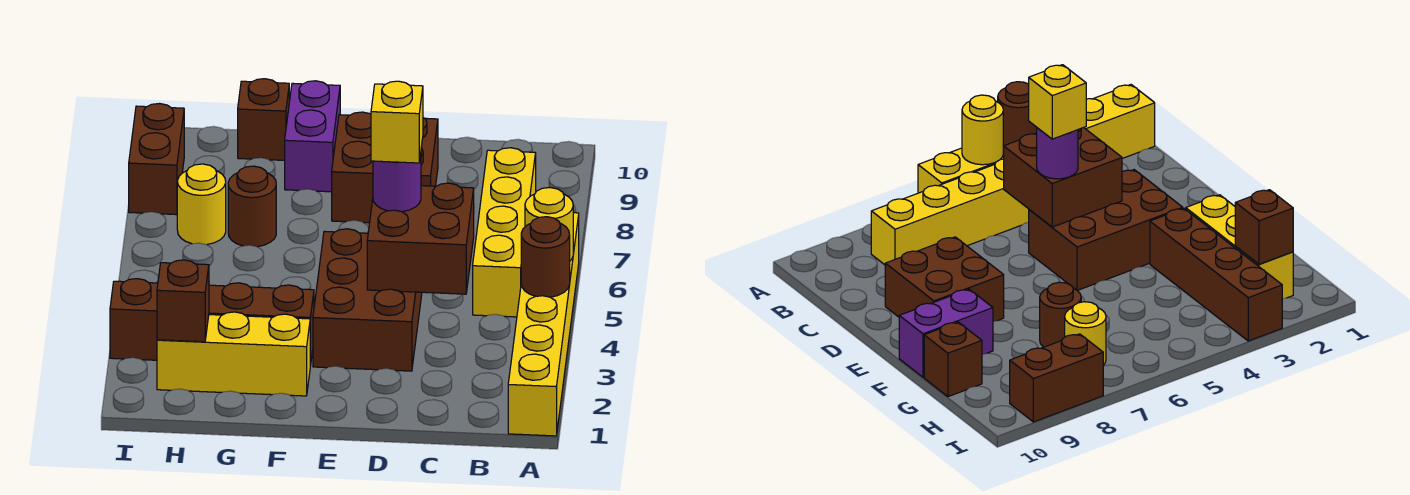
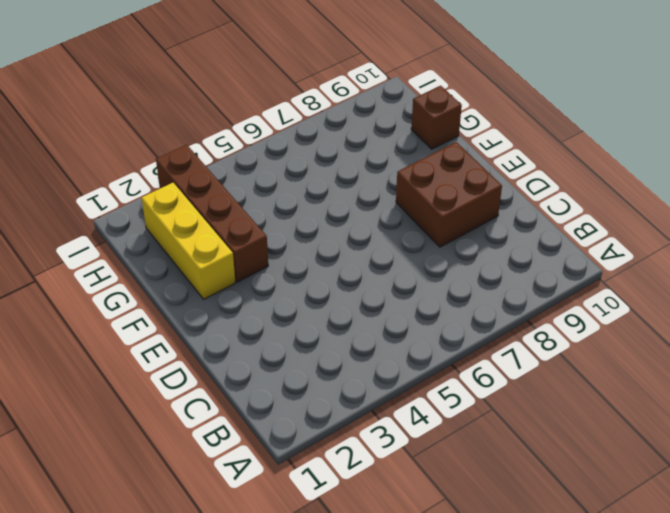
none -> yellow brick A1:A6 level 1
none -> yellow brick B5:B8 level 1
none -> brown brick D3:E5 level 1

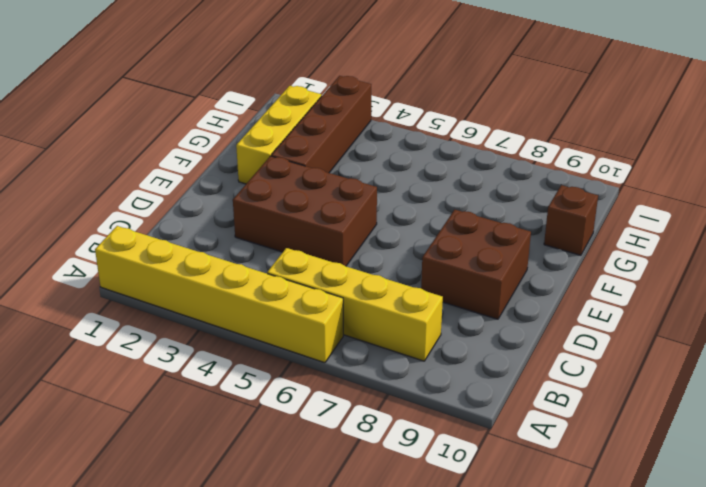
none -> purple brick F9:F10 level 1
none -> brown round brick G7 level 1
none -> yellow round brick H7 level 1

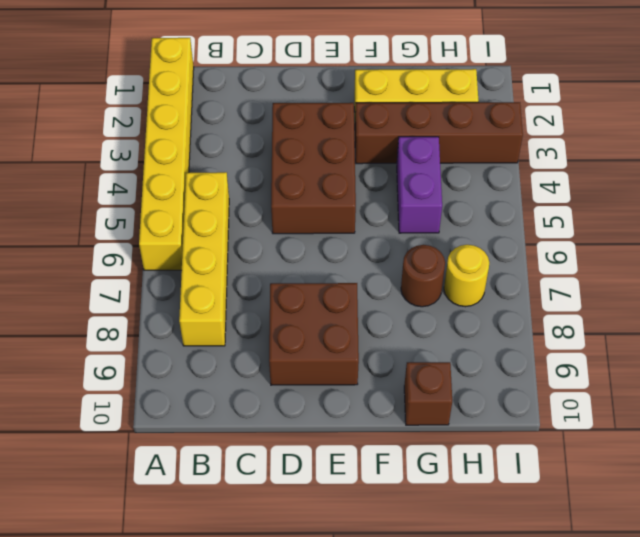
purple brick G4:G5 level 1 -> purple brick F9:F10 level 1
none -> brown brick I8:I9 level 1
none -> brown round brick A4 level 2
none -> yellow round brick A5 level 2

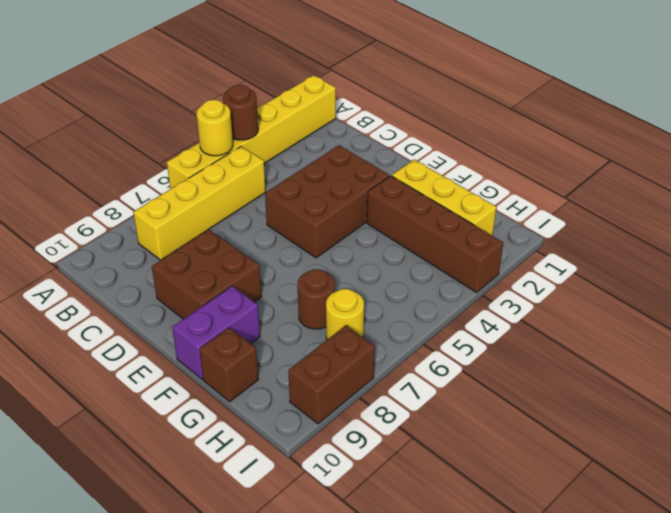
none -> brown brick C4:D5 level 2
none -> brown brick H2 level 2
none -> purple round brick D5 level 3

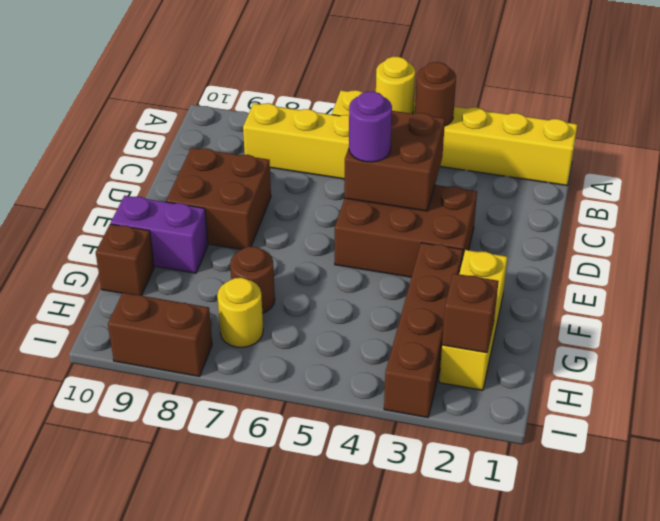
none -> yellow brick D5 level 4

